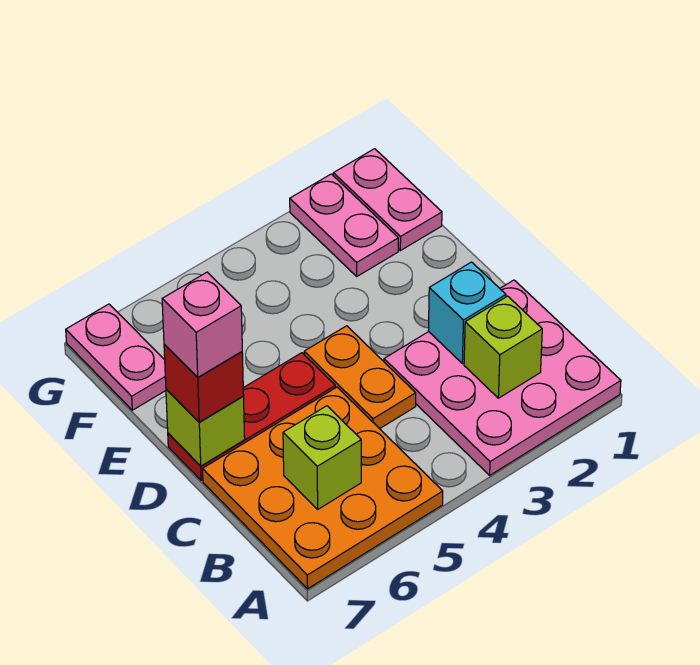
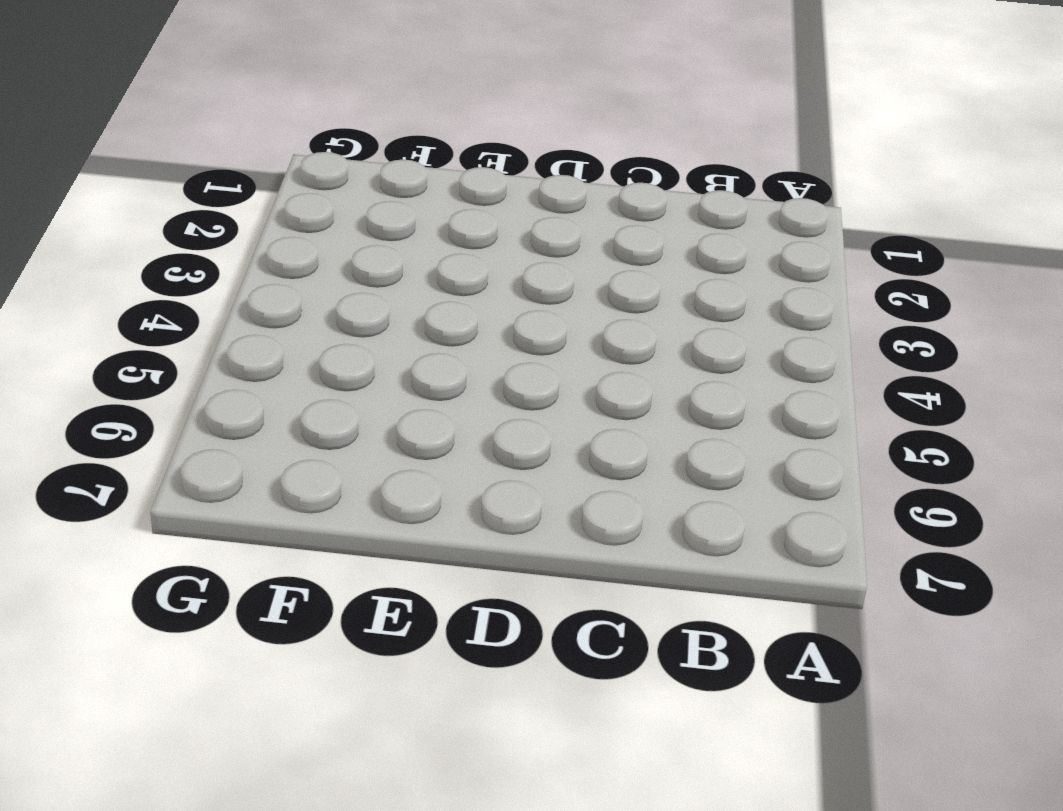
none -> pink plate A1:C3 level 1
none -> orange plate A5:C7 level 1
none -> orange plate C4:D4 level 1

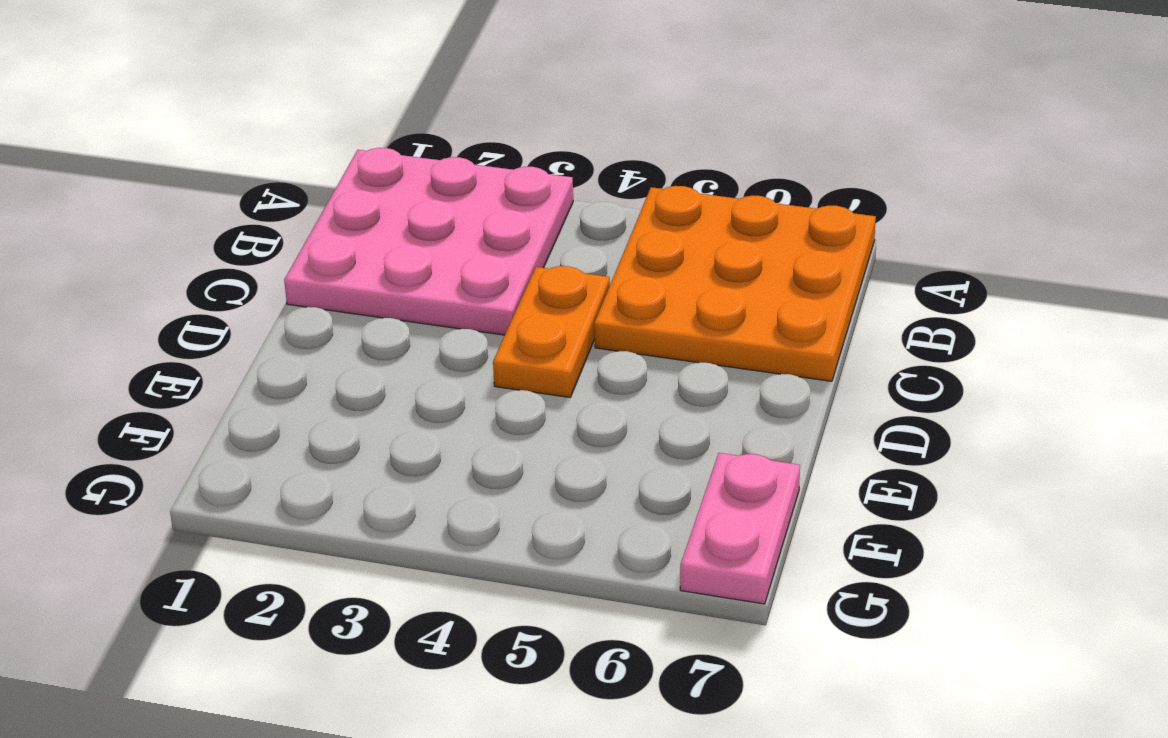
none -> red plate D5:D7 level 1
none -> pink plate F1:G1 level 1
none -> pink plate F2:G2 level 1

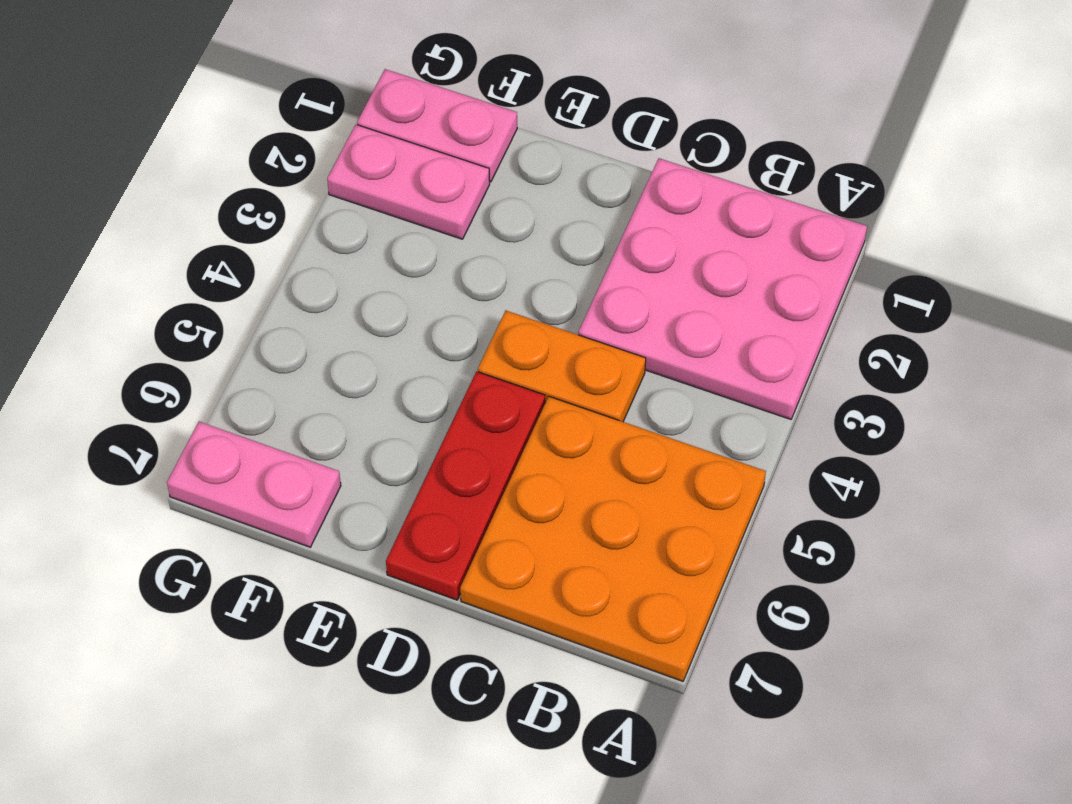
none -> lime brick B2 level 2
none -> lime brick B6 level 2
none -> cyan brick C2 level 2

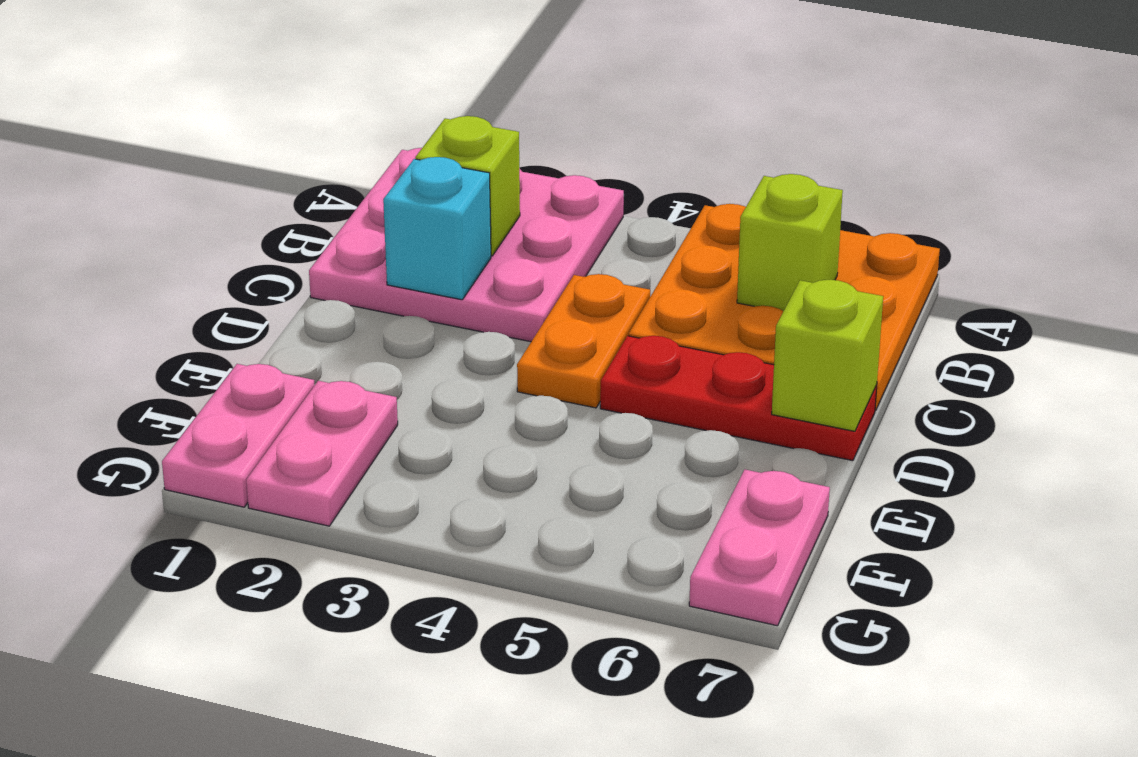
none -> red brick D7 level 3
none -> pink brick D7 level 4

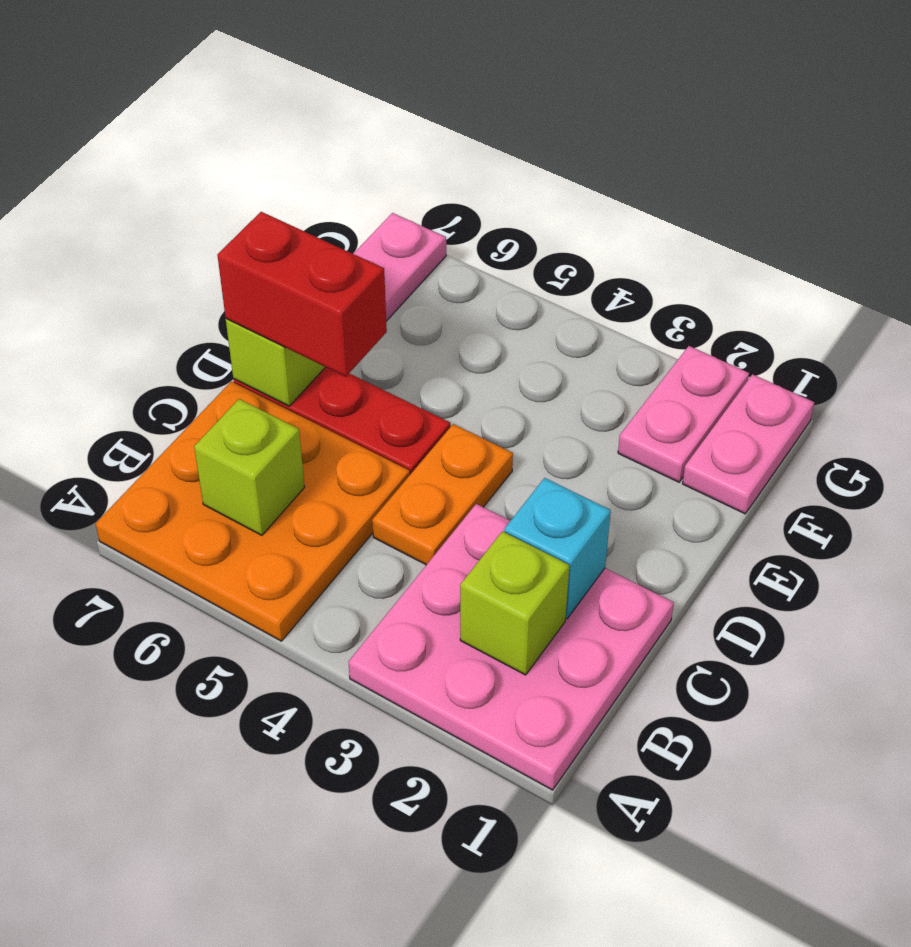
red brick D6:D7 level 3 -> red brick D7 level 3
none -> pink brick D7 level 4

